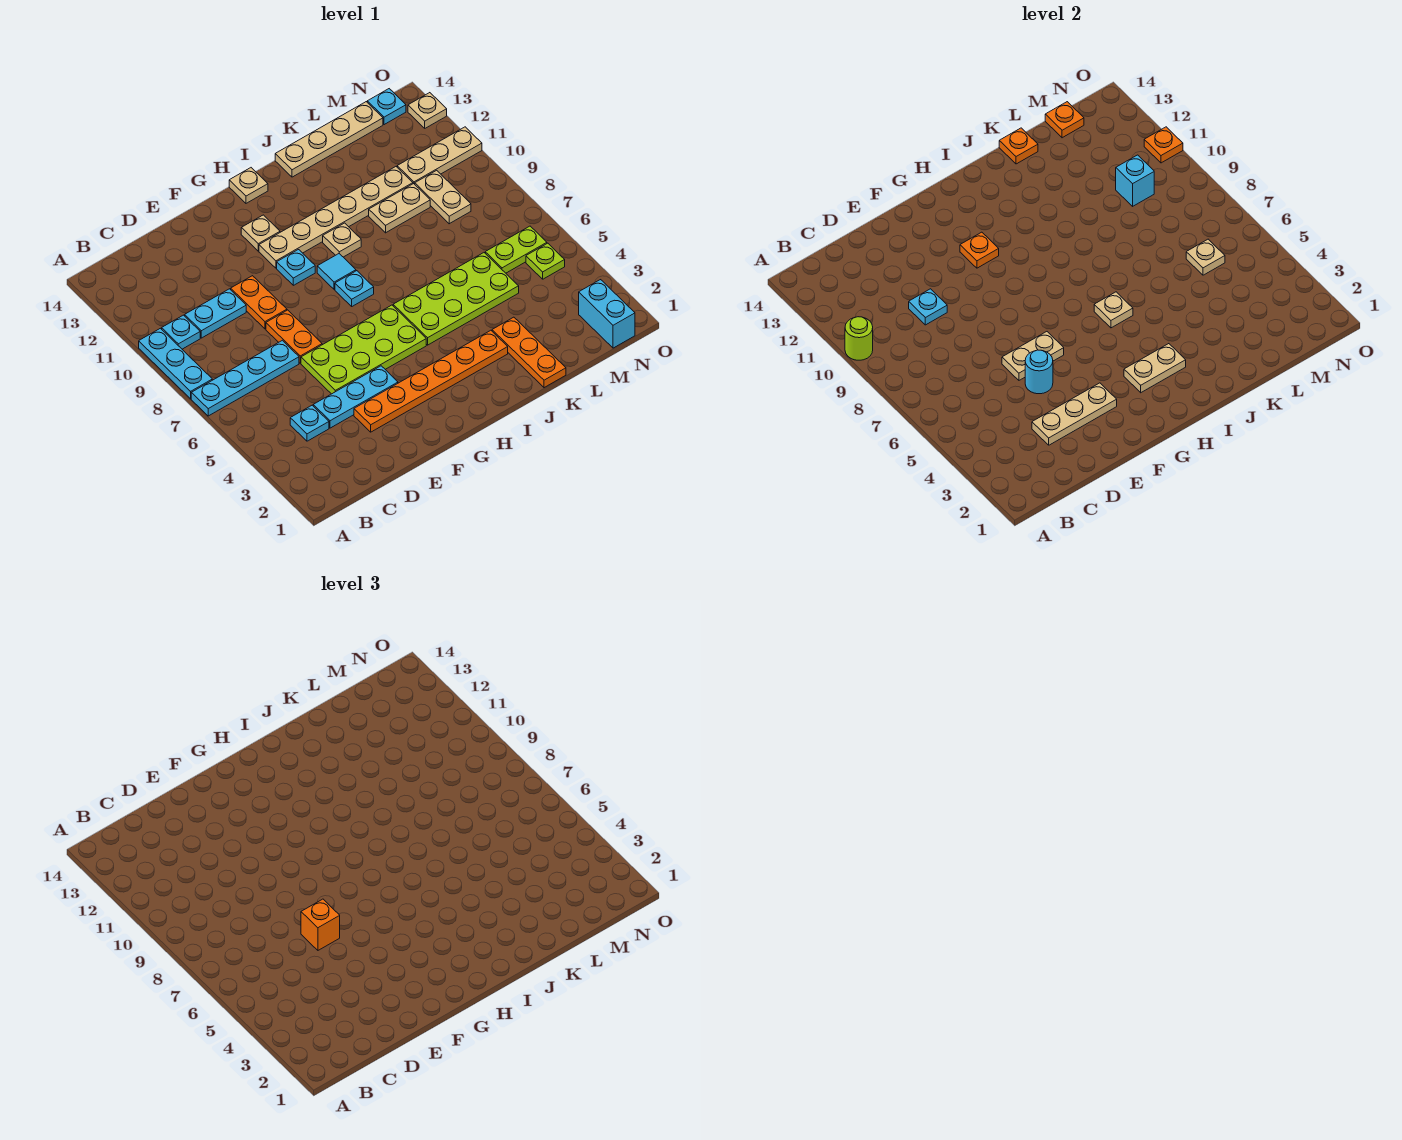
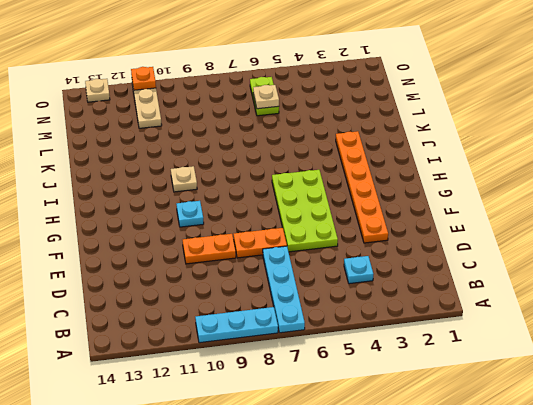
none -> cyan plate B10 level 1
none -> cyan plate C10:D10 level 1
none -> cyan plate D4:F4 level 1
none -> tan plate G11:L11 level 1

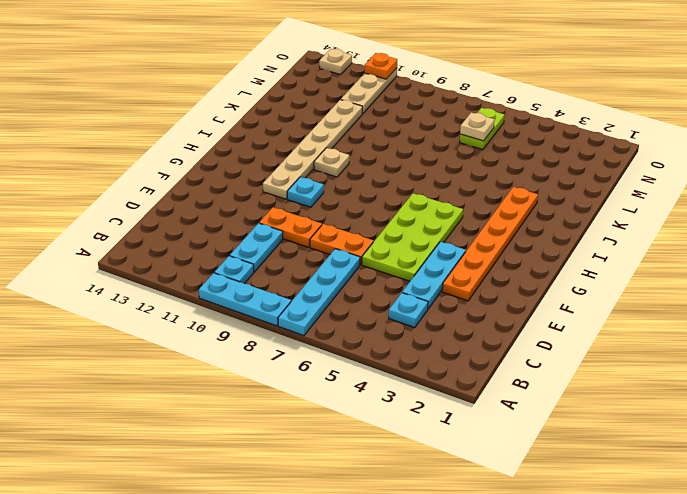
none -> tan plate G12 level 1
none -> cyan plate H8 level 1
none -> cyan tile H9 level 1
none -> tan plate H14 level 1

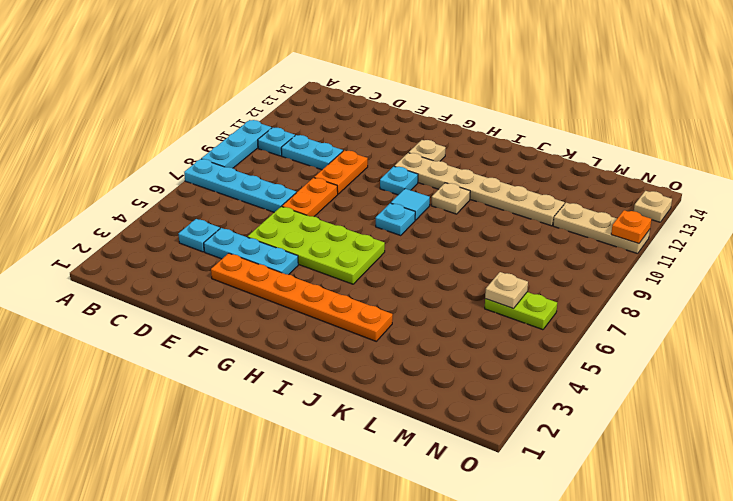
none -> tan plate H14 level 1
none -> lime plate I5:L6 level 1
none -> tan plate J14:M14 level 1
none -> orange plate K1:K3 level 1

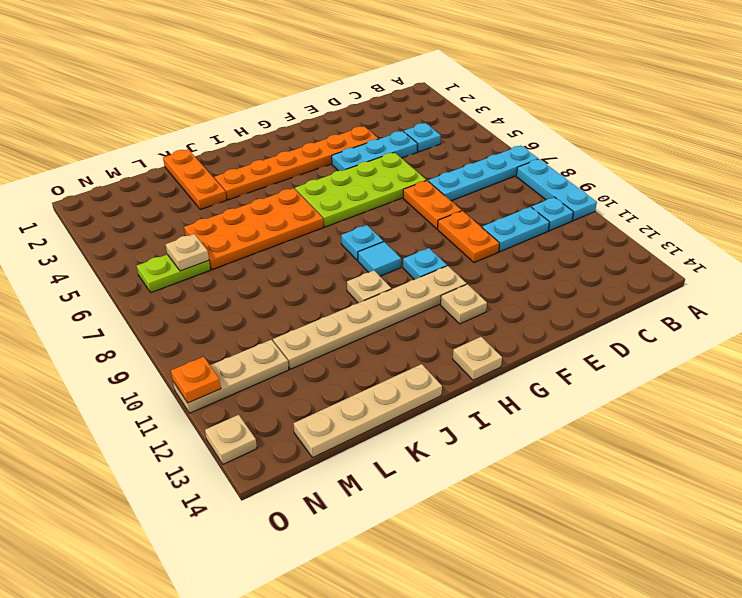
orange plate I5:L6 level 1 -> lime plate I5:L6 level 1
none -> tan plate K10:L10 level 1
none -> tan plate M9:M10 level 1
none -> cyan brick N1:N2 level 1
none -> lime plate N5 level 1

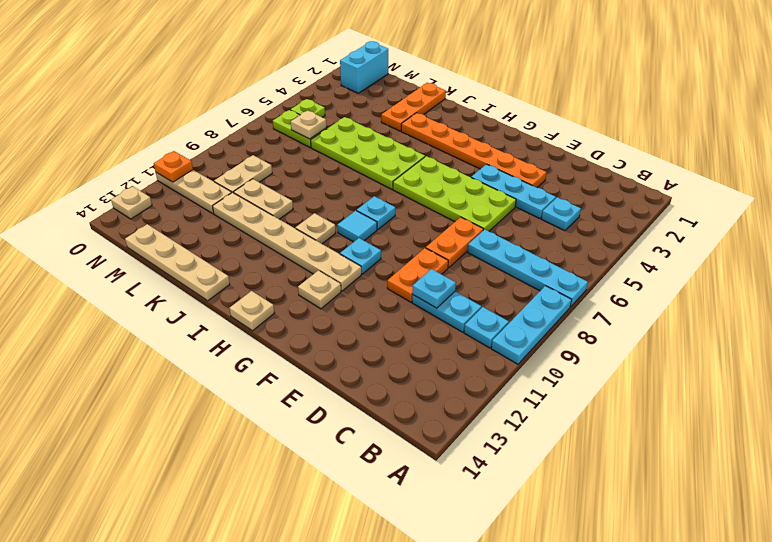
none -> cyan plate N14 level 1
none -> lime round brick A10 level 2
none -> tan plate D3:F3 level 2
none -> cyan round brick E5 level 2

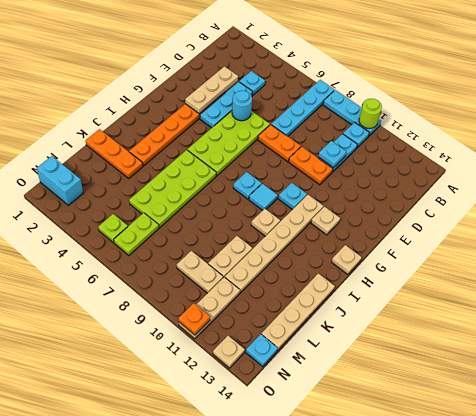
none -> tan plate E6:F6 level 2
none -> orange plate G11 level 2
none -> tan plate H3:I3 level 2
none -> tan plate I6 level 2

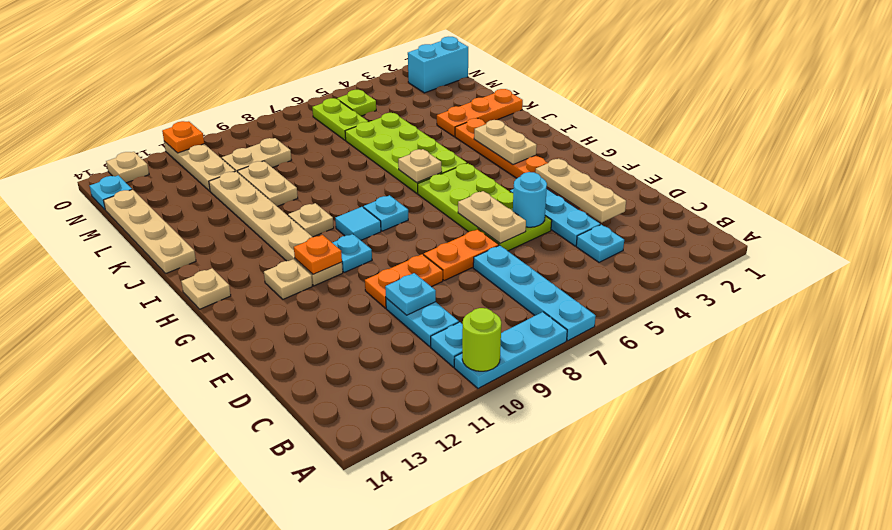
none -> orange plate K14 level 2
none -> tan plate M6 level 2
none -> cyan brick M10 level 2
none -> orange plate M14 level 2

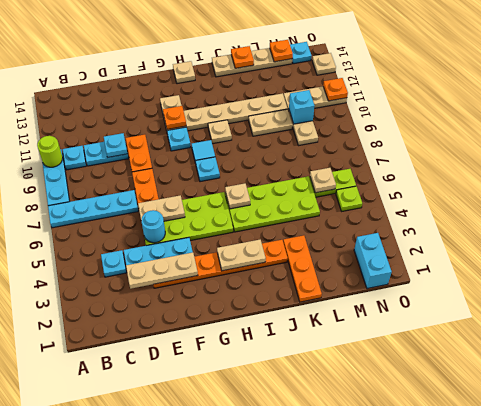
none -> orange brick E6 level 3

